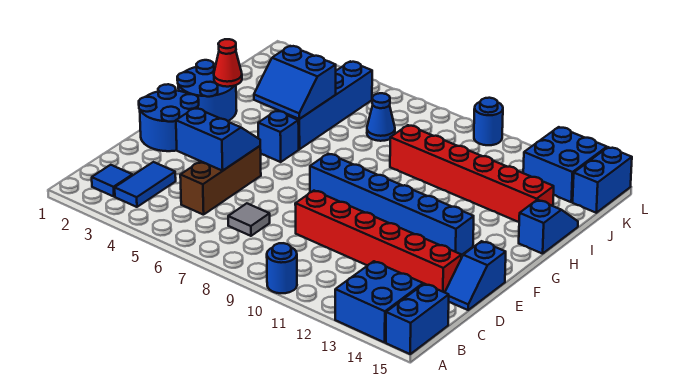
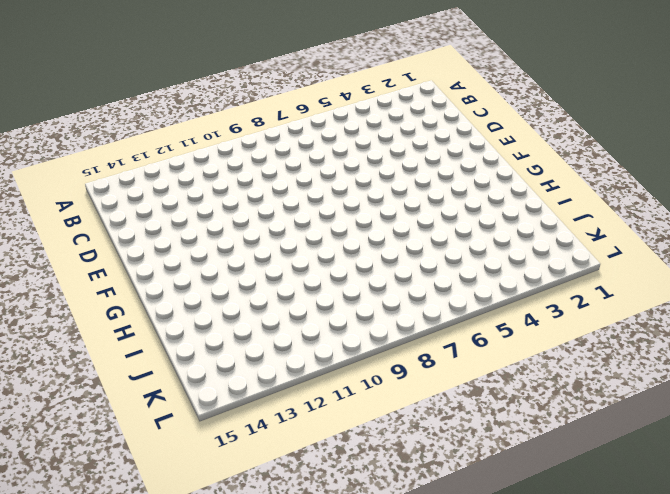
none -> blue round brick A10 level 1
none -> blue brick A13:B14 level 1
none -> blue brick A15:B15 level 1

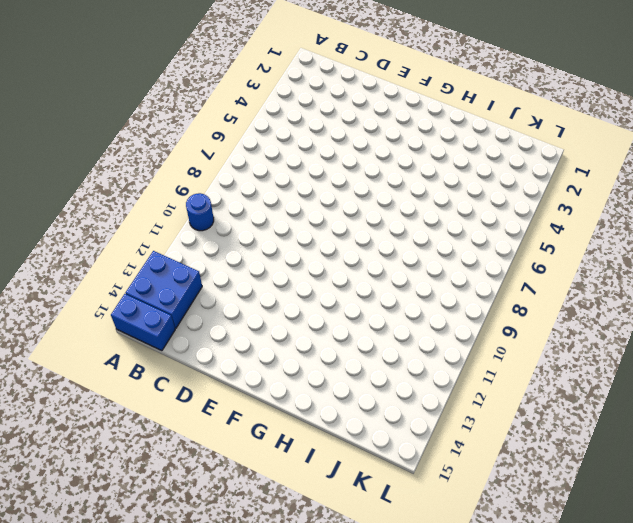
none -> blue tile B2 level 1
none -> blue tile B3:C3 level 1
none -> brown brick C5:E5 level 1

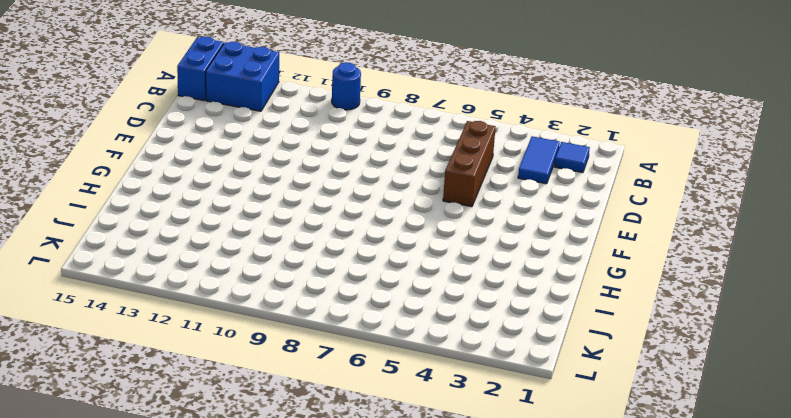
none -> grey tile C7 level 1
none -> red brick D9:D14 level 1
none -> blue slope D15:E15 level 1 top E

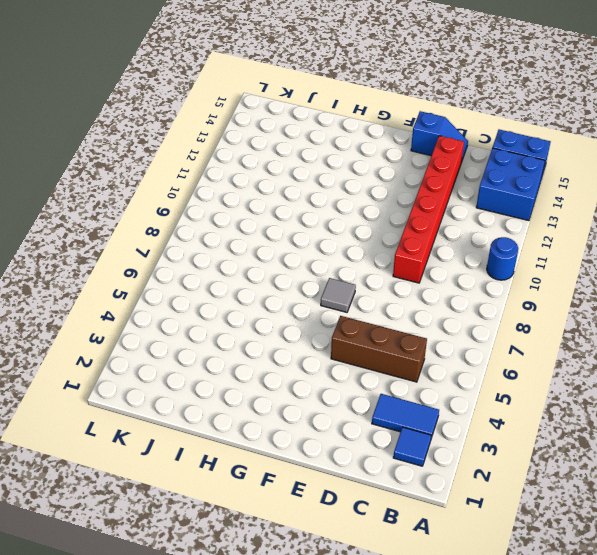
grey tile F7 level 1 -> grey tile C7 level 1
none -> blue round brick E1:F2 level 1
none -> blue brick F8:F13 level 1
none -> blue round brick G1:H2 level 1

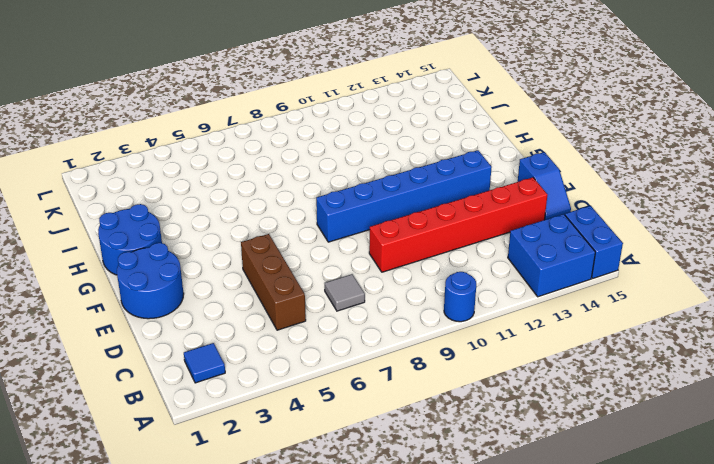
none -> blue tile B3:C3 level 1
none -> blue brick G5 level 1
none -> blue brick H5:K5 level 1

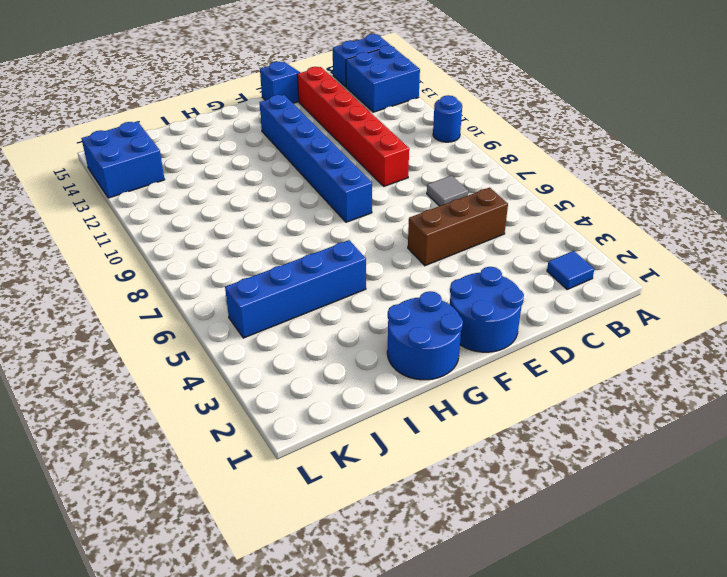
none -> blue tile B3:C3 level 1
none -> blue brick G5 level 1
none -> blue slope H15:I15 level 1 top H

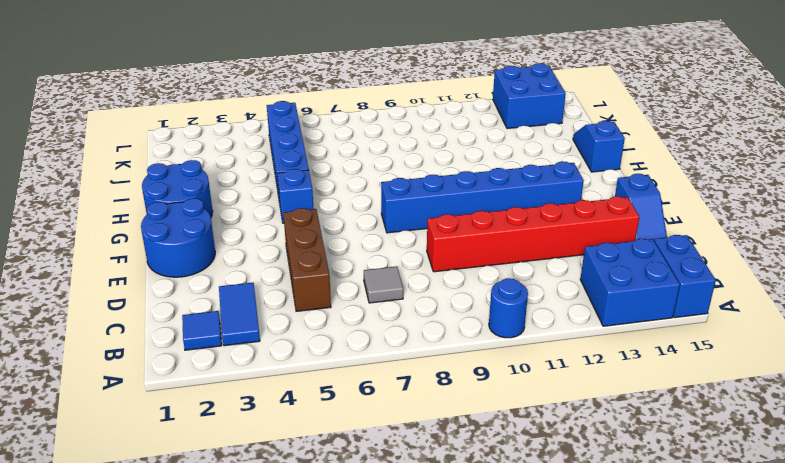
none -> red brick I9:I14 level 1
none -> blue cone J7 level 1
none -> blue brick K15:L15 level 1

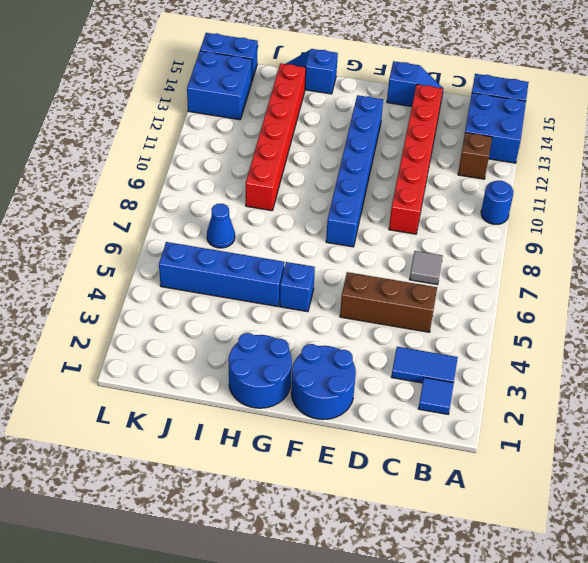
brown brick B12 level 1 -> none
none -> blue round brick L10 level 1
none -> blue slope D4:E5 level 2 top D
none -> red cone H2 level 2

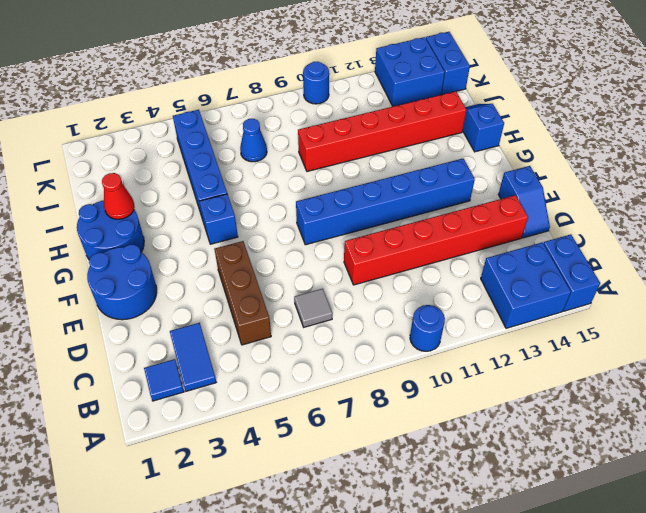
none -> blue slope D4:E5 level 2 top D
none -> blue slope H4:I5 level 2 top I

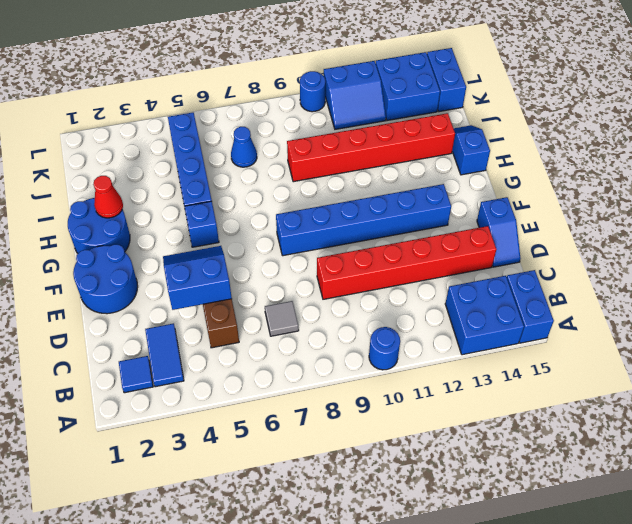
blue slope K11:L12 level 1 top L -> blue slope H4:I5 level 2 top I

